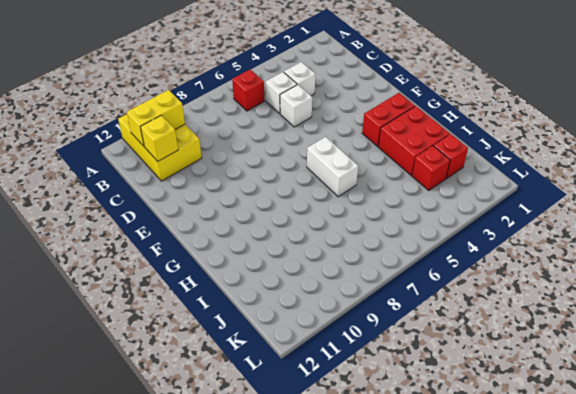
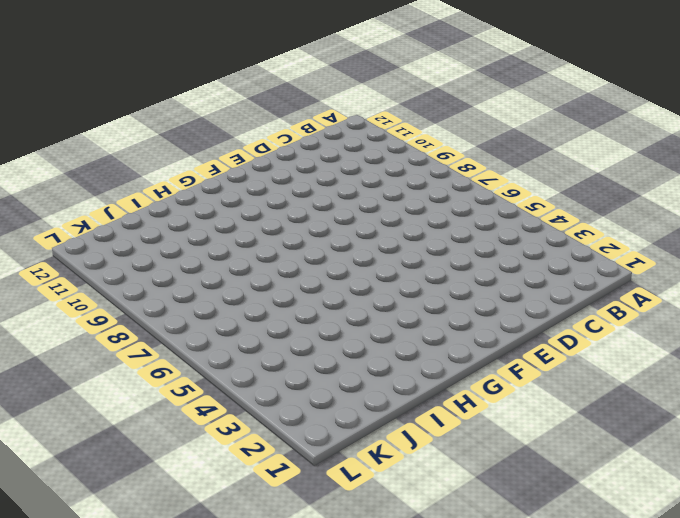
none -> yellow brick A10:C11 level 1
none -> red brick B6 level 1
none -> white brick C4 level 1

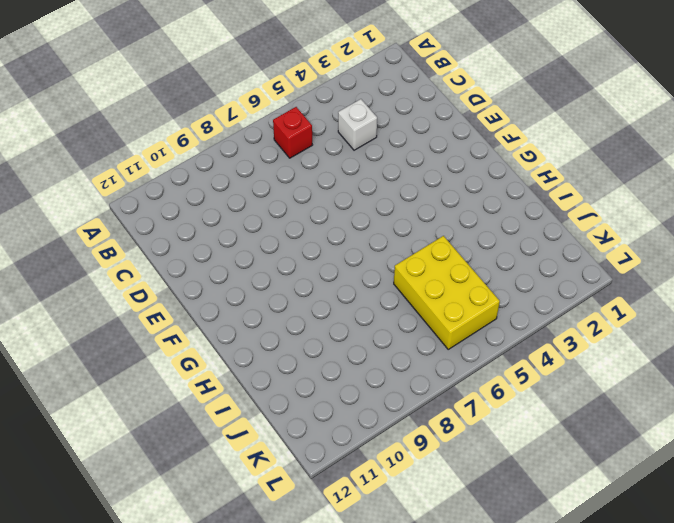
yellow brick I5:K6 level 1 -> yellow brick A10:C11 level 1
none -> white brick C5 level 1
none -> white brick D5 level 1
none -> red brick G2:G3 level 1

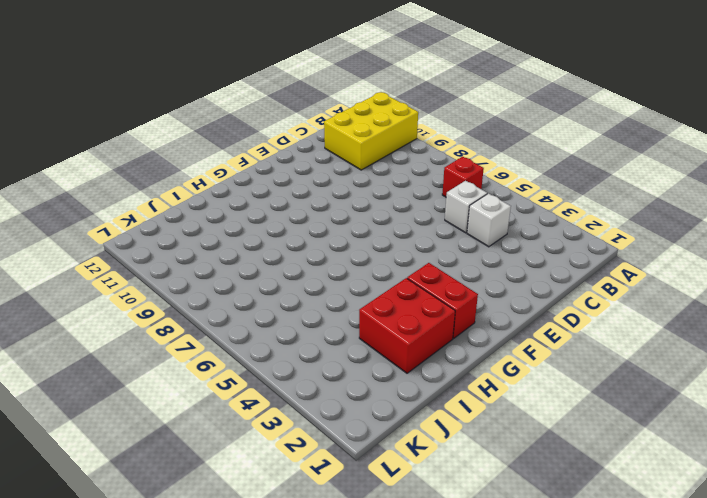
none -> white brick D5 level 1
none -> white brick G6:H6 level 1
none -> red brick J2 level 1

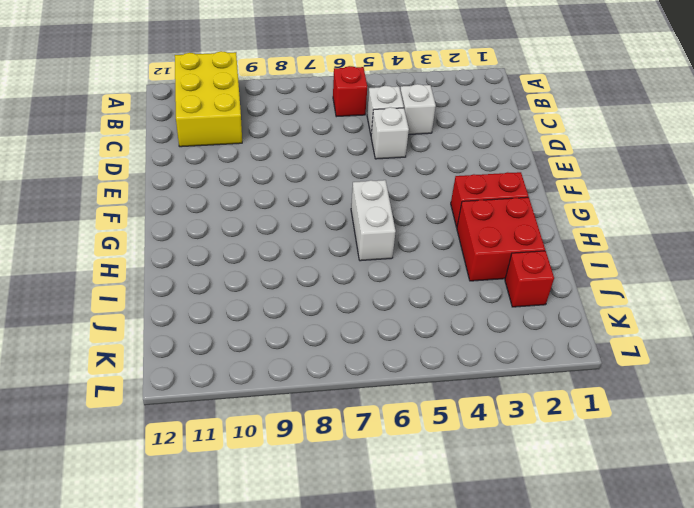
none -> red brick J3 level 1
none -> yellow brick B10:B11 level 2
none -> yellow brick C11 level 2

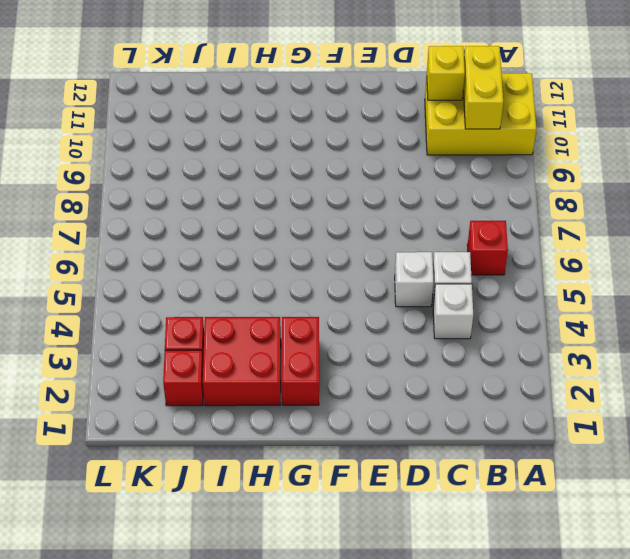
none -> white brick G6:H6 level 1

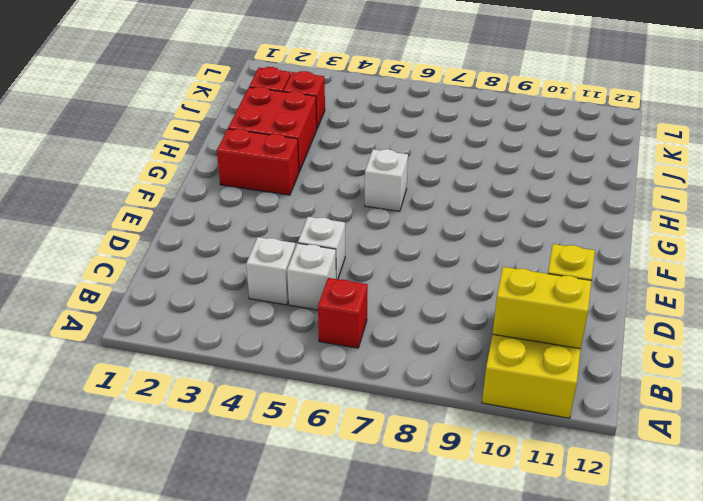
white brick G6 level 1 -> white brick G6:H6 level 1

